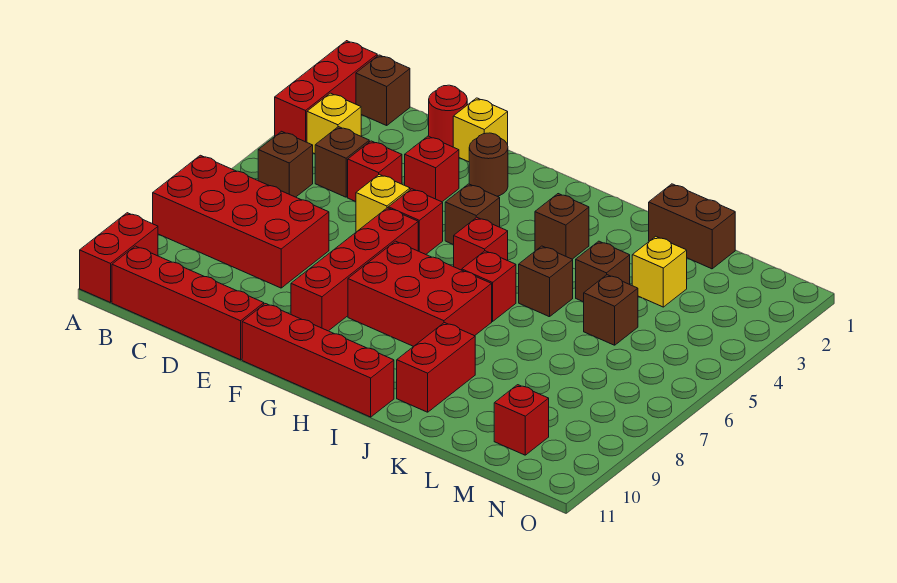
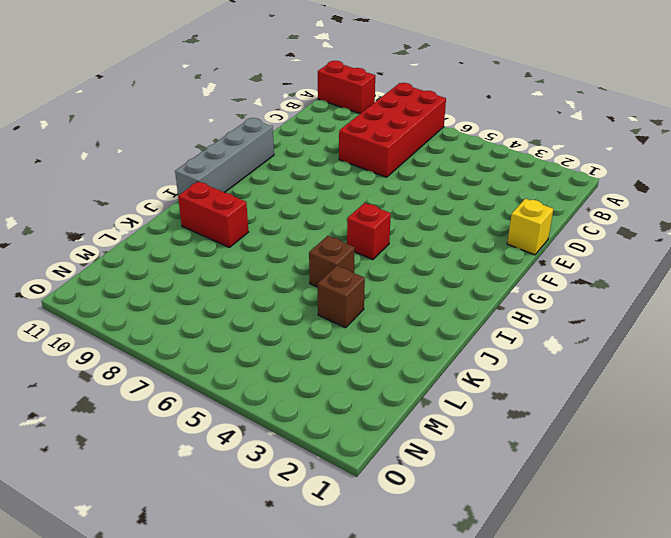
grey brick F11:I11 level 1 -> red brick F11:I11 level 1
none -> red brick A1:A3 level 1
none -> brown brick B1 level 1
none -> yellow brick B3 level 1

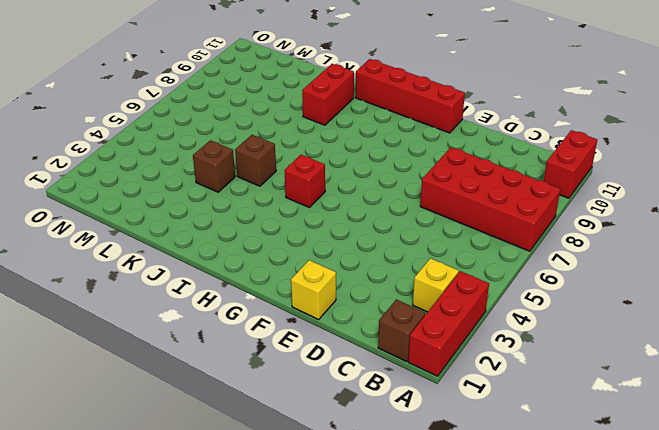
none -> brown brick B5 level 1
none -> red brick B11:E11 level 1
none -> brown brick C4 level 1

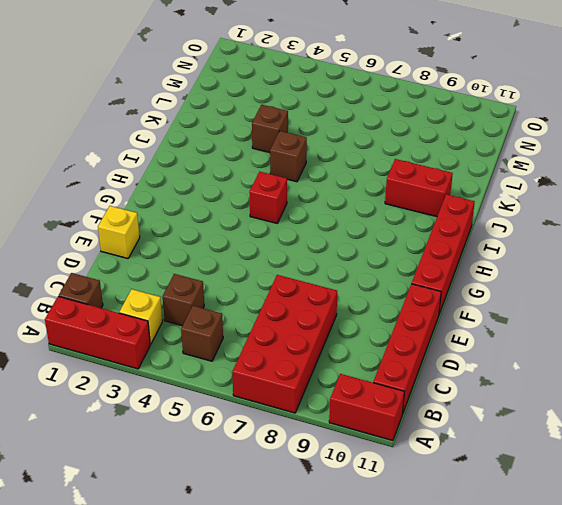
none -> red round brick D1 level 1
none -> red brick D4 level 1
none -> red brick E3 level 1

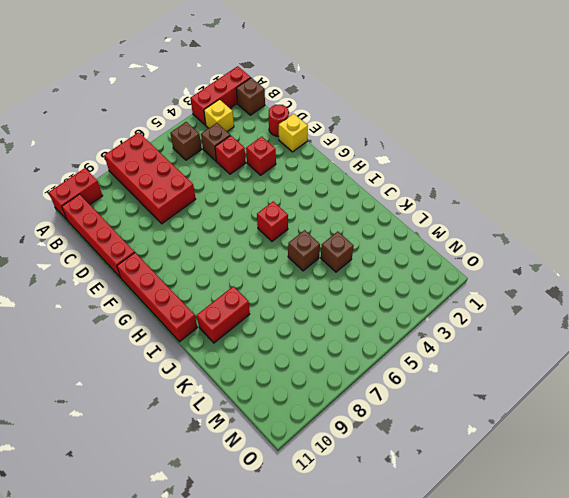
none -> yellow brick E5 level 1
none -> brown round brick F2 level 1
none -> red brick F5 level 1

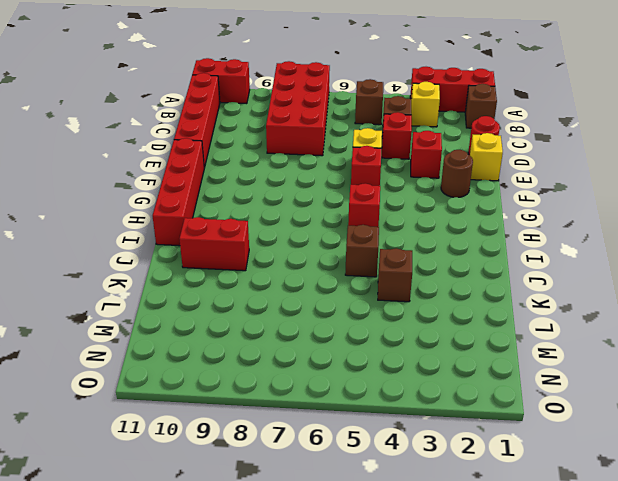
none -> red brick F6:F9 level 1
none -> brown brick G4 level 1
none -> red brick G7:I8 level 1

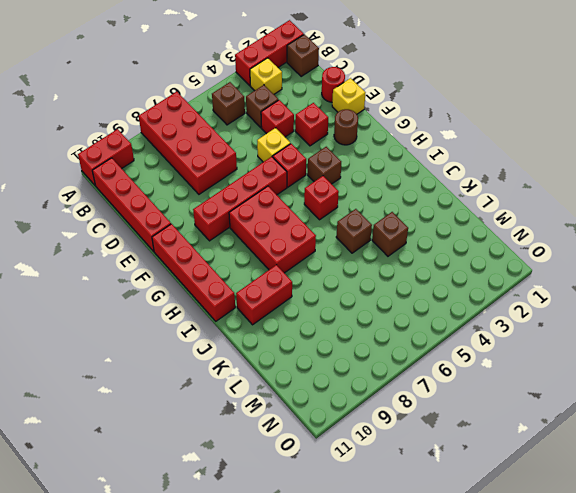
none -> brown brick I3 level 1
none -> red brick I6 level 1
none -> brown brick K1:L1 level 1

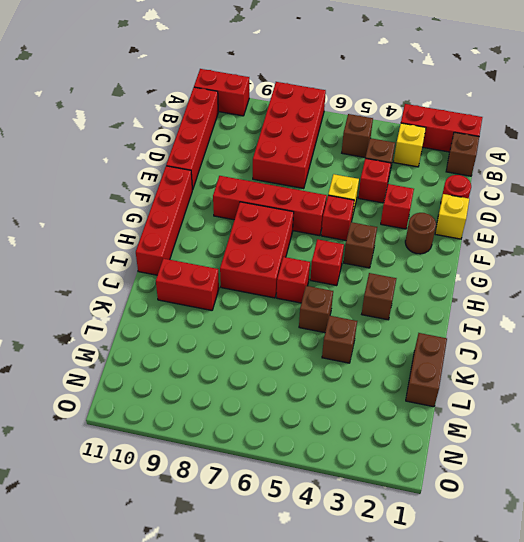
none -> yellow brick L3 level 1
none -> brown brick L5 level 1
none -> red brick M10 level 1

